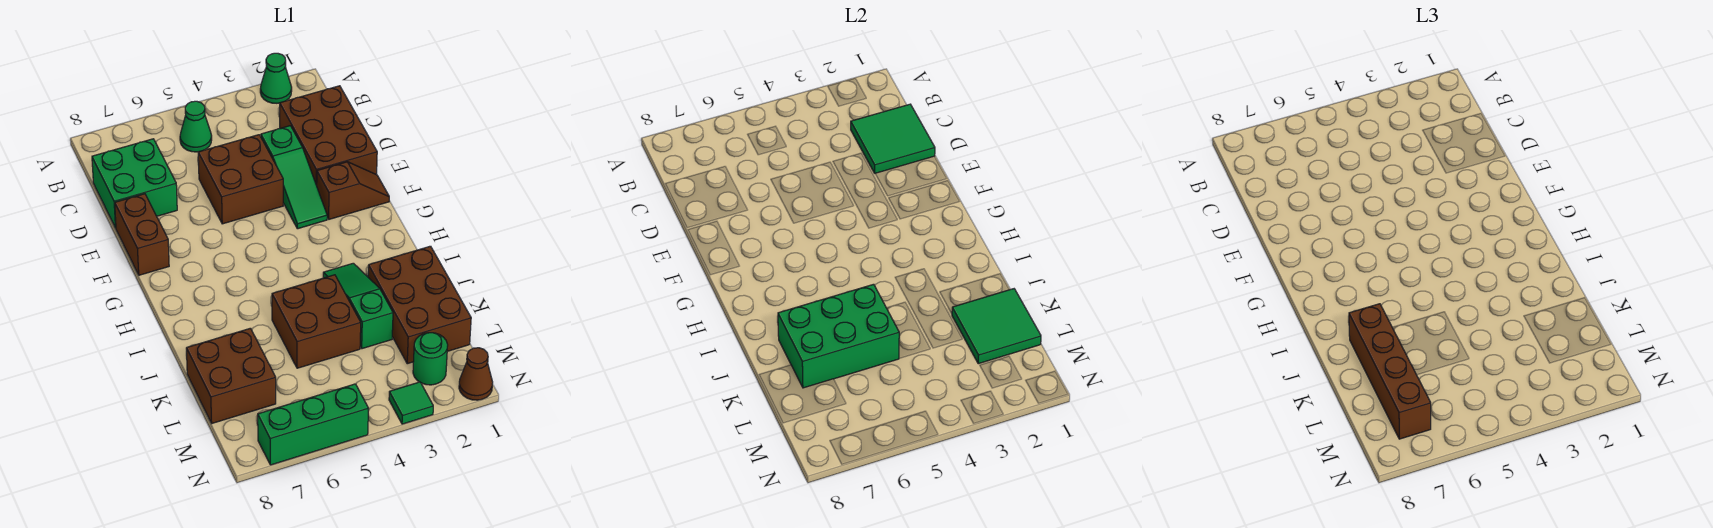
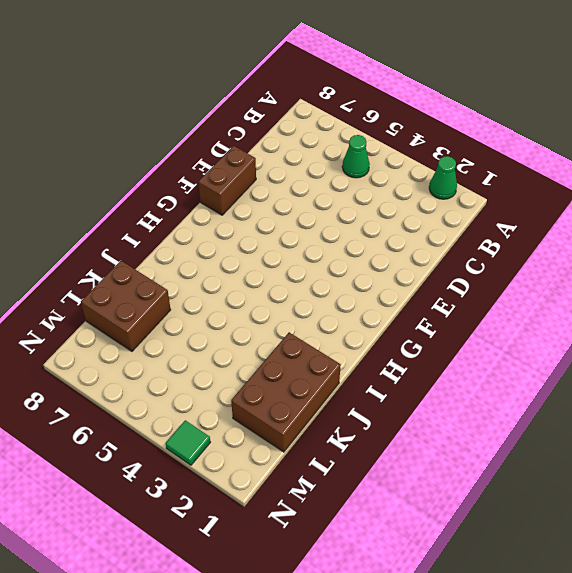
none -> brown brick C1:E2 level 1
none -> green brick C7:D8 level 1
none -> green slope D3:F3 level 1 top D

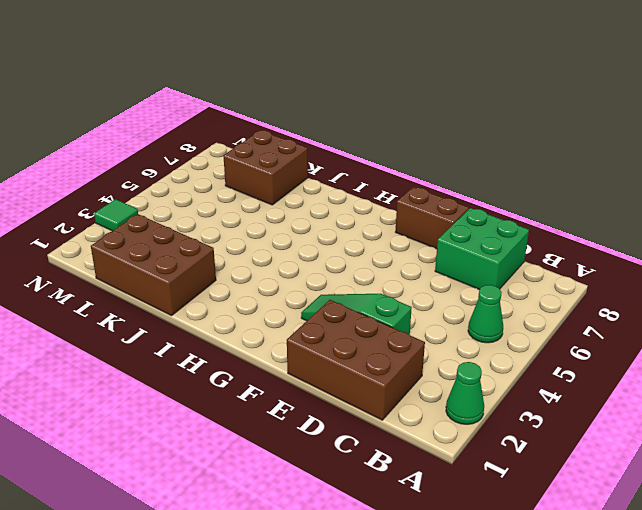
none -> brown brick D4:E5 level 1
none -> brown slope F1:F2 level 1 top 2
none -> green slope I3:K3 level 1 top K

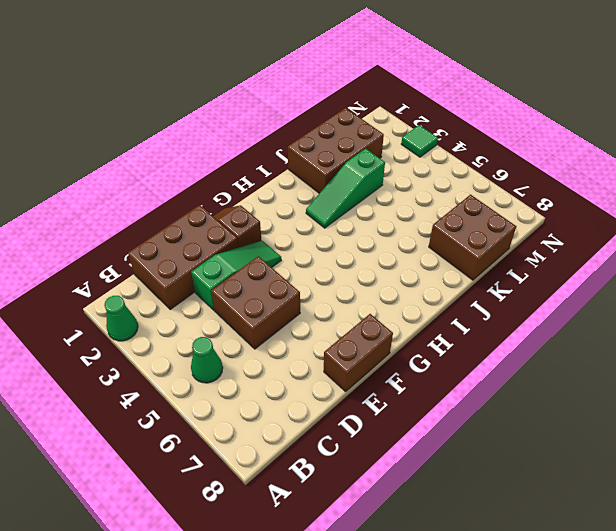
none -> green brick C7:D8 level 1
none -> brown brick J4:K5 level 1
none -> green round brick M2 level 1

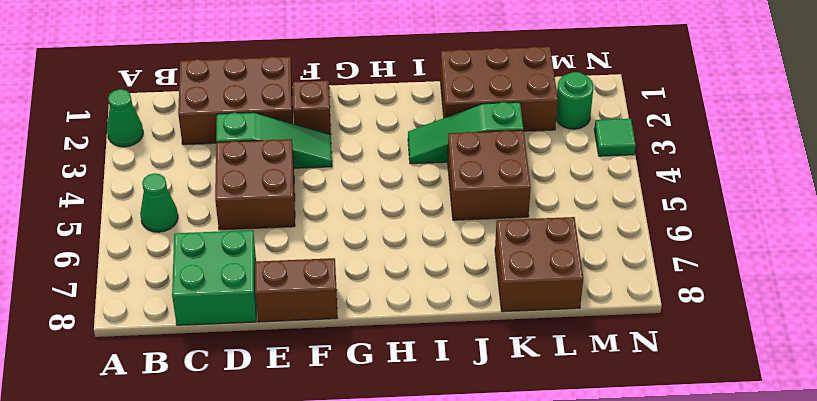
none -> brown cone N1 level 1
none -> green brick N5:N7 level 1
none -> green tile C1:D2 level 2

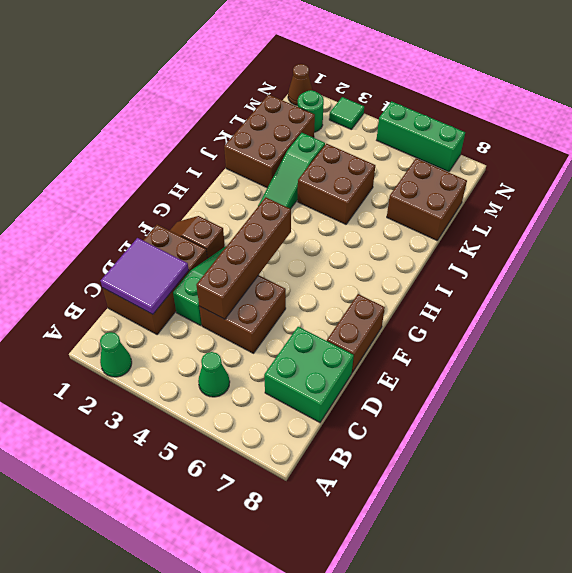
purple tile C1:D2 level 2 -> green tile C1:D2 level 2
brown brick D4:G4 level 2 -> brown brick J7:M7 level 3
none -> green brick J5:K7 level 2
none -> green tile K1:L2 level 2

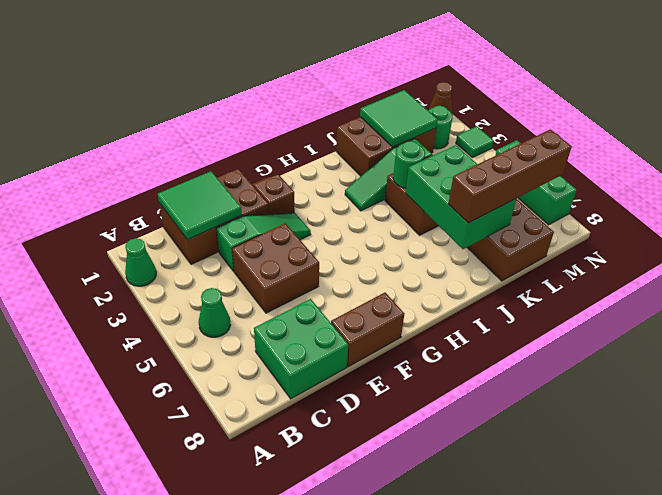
green round brick J4 level 2 -> none

